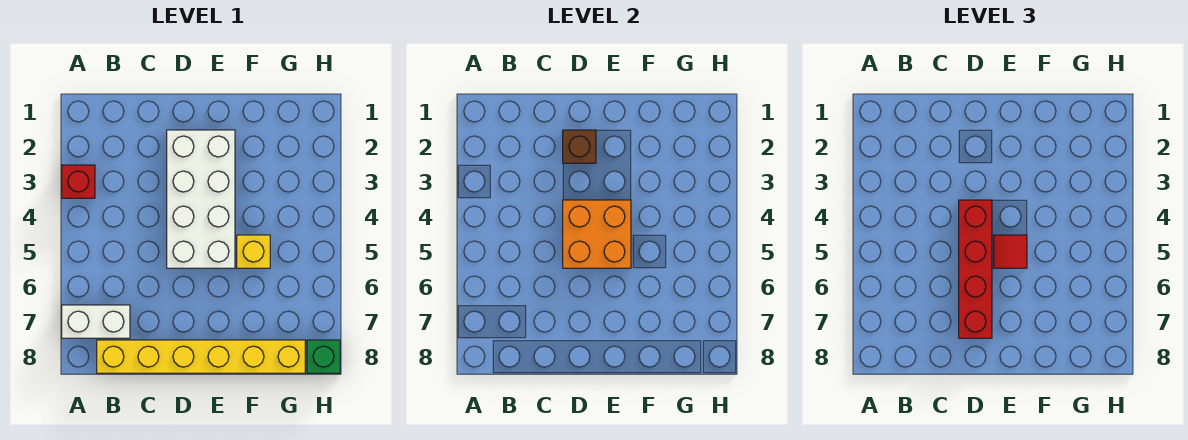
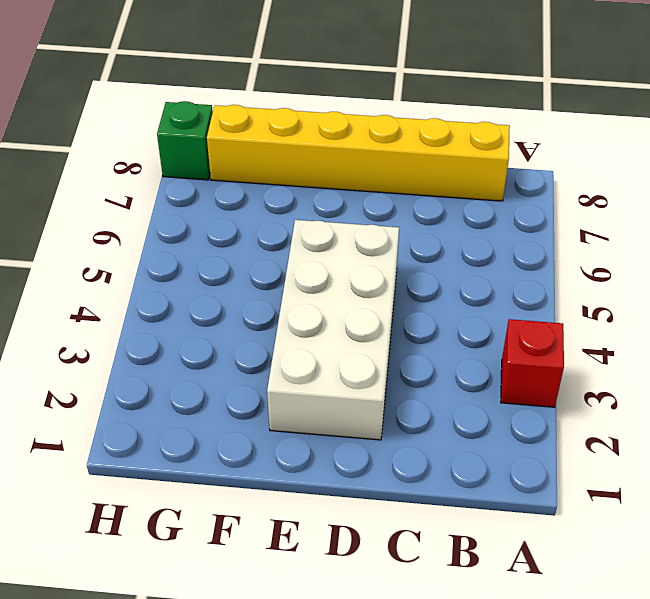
none -> white brick A7:B7 level 1
none -> yellow brick F5 level 1

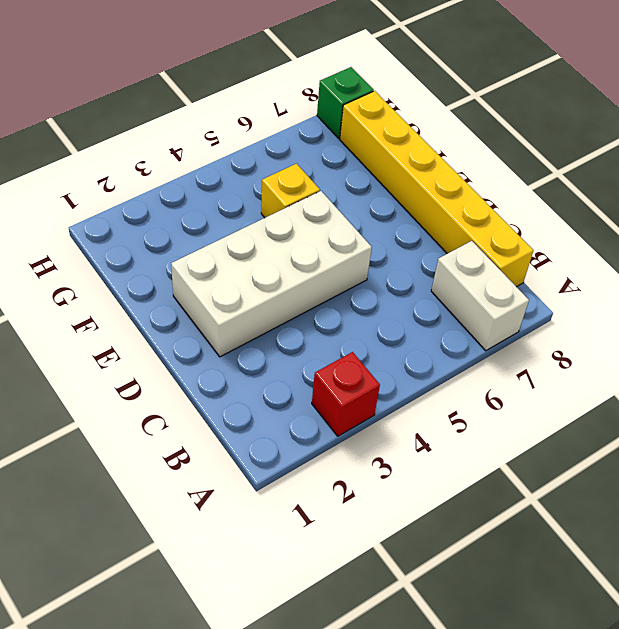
none -> brown brick D2 level 2
none -> orange brick D4:E5 level 2

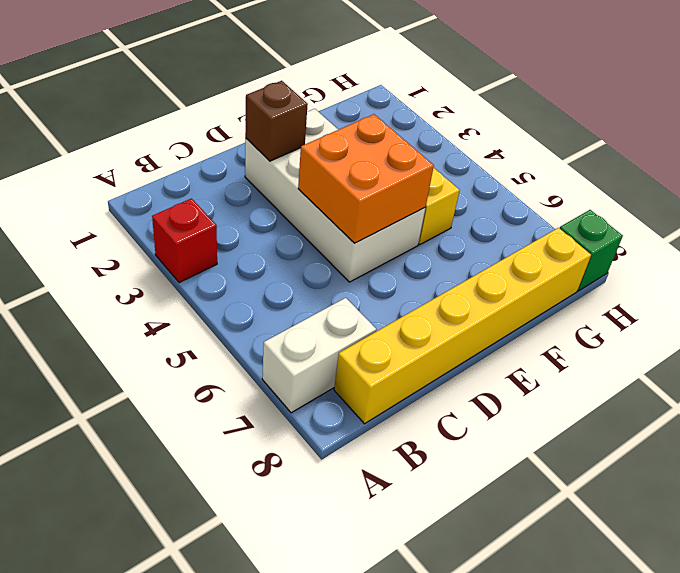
none -> red brick D4:D7 level 3
none -> red tile E5 level 3

